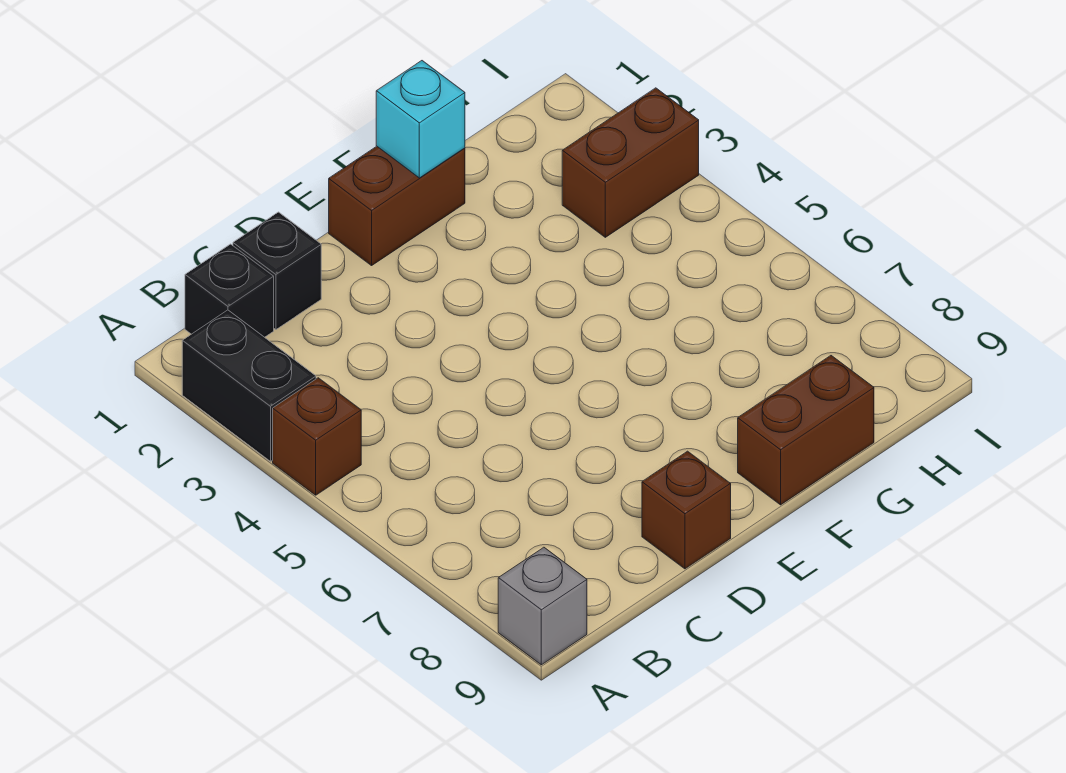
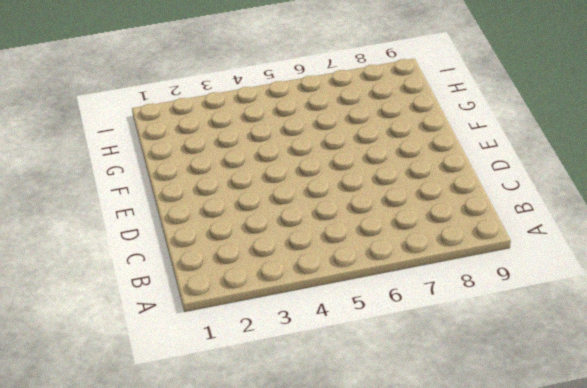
none -> black brick A2:A3 level 1
none -> brown brick A4 level 1

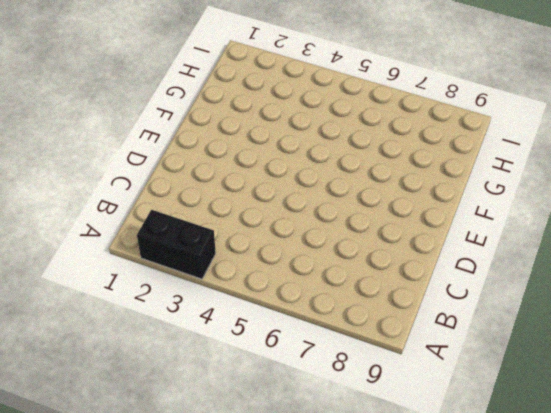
none -> brown brick A4 level 1
none -> grey brick A9 level 1

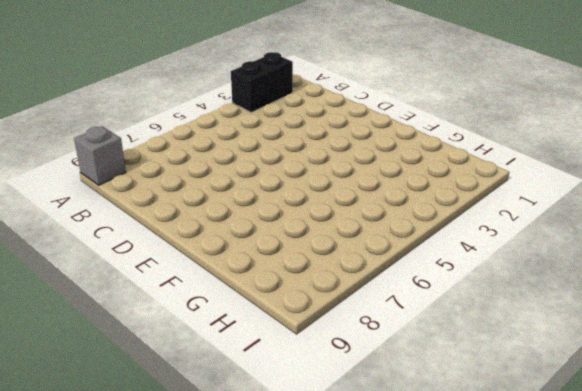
none -> brown brick A4 level 1
none -> black brick B1 level 1

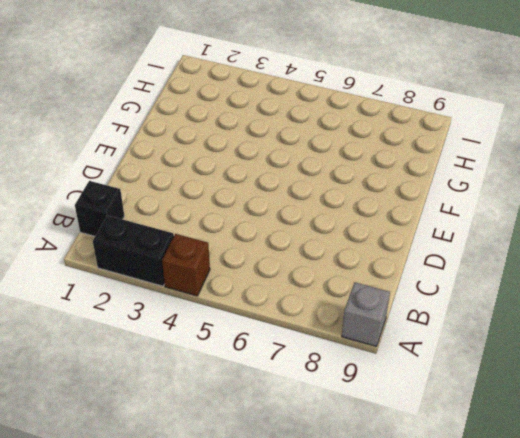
none -> black brick C1 level 1
none -> brown brick D9 level 1

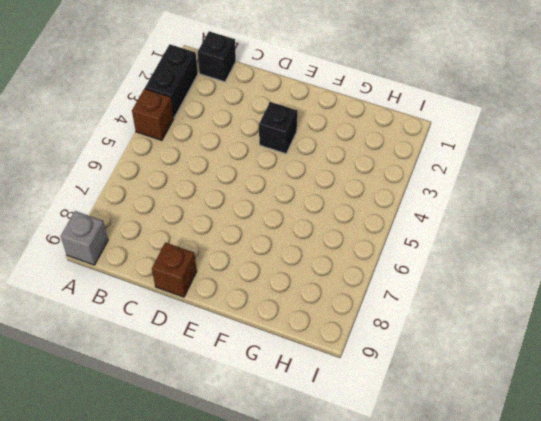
black brick E3 level 1 -> black brick C1 level 1
none -> brown brick E1:F1 level 1
none -> brown brick F9:G9 level 1

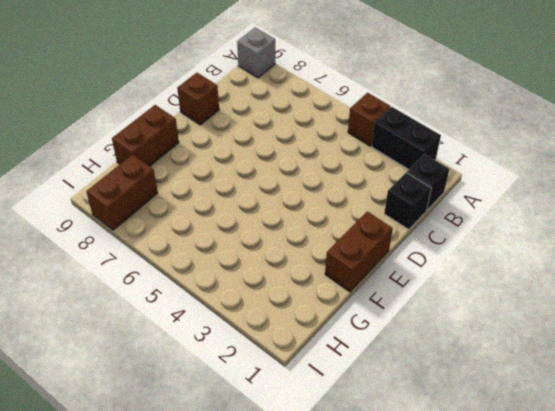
brown brick H8:I8 level 1 -> brown brick H3:I3 level 1
none -> cyan brick F1 level 2

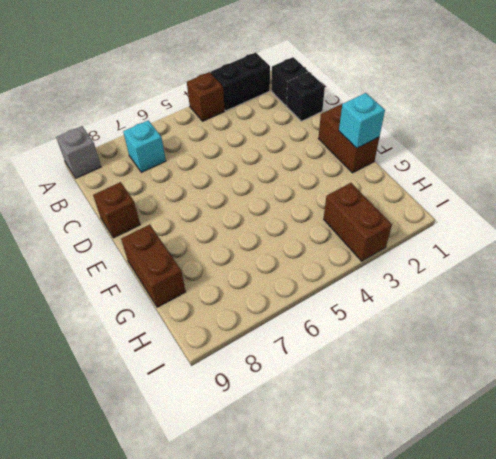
cyan brick B7 level 1 -> none

